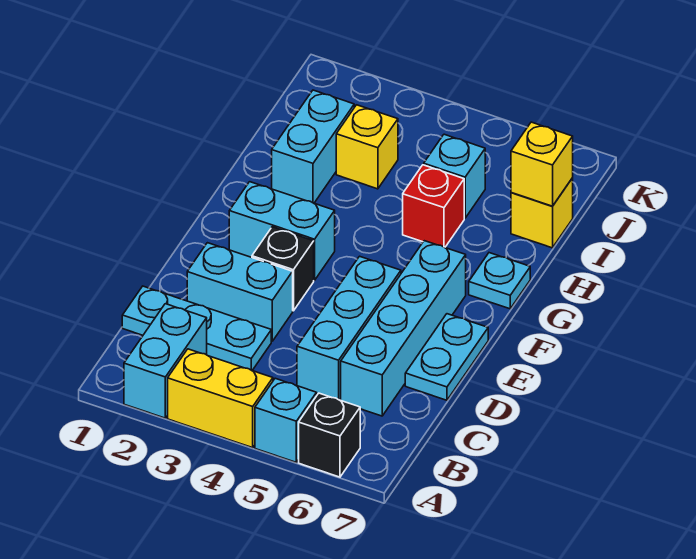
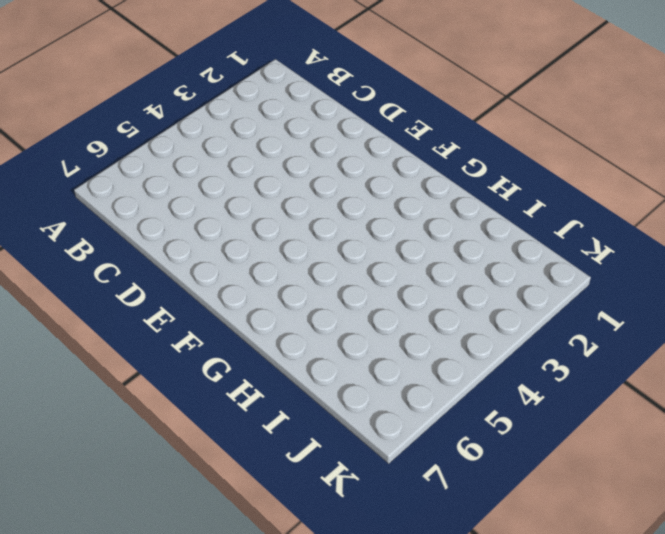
none -> cyan brick A2:B2 level 1
none -> yellow brick A3:A4 level 1
none -> cyan brick A5 level 1

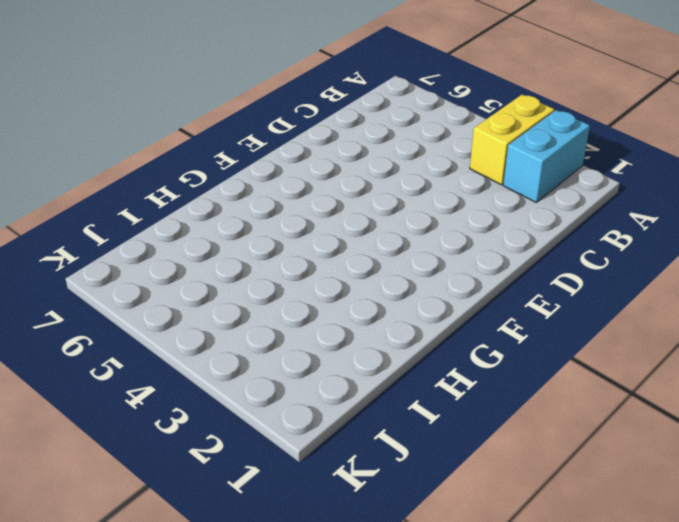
yellow brick A3:B3 level 1 -> yellow brick A3:A4 level 1
none -> cyan brick A5 level 1
none -> black brick A6 level 1
none -> cyan plate C1:C3 level 1

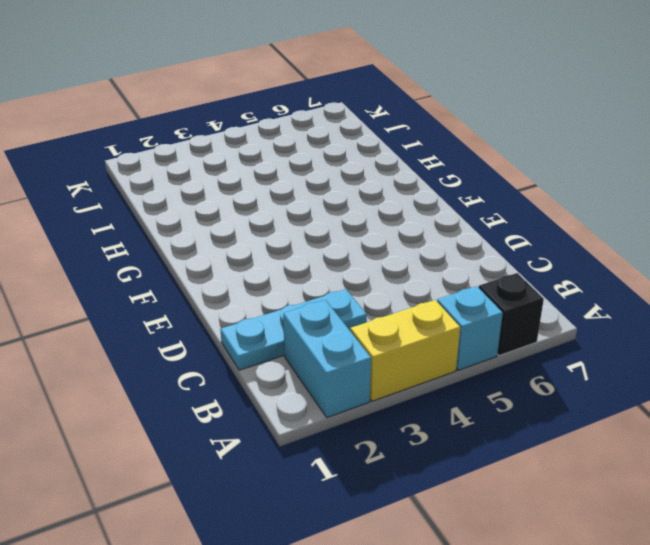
none -> cyan brick C5:E5 level 1
none -> cyan brick C6:F6 level 1
none -> cyan brick D2:D3 level 1

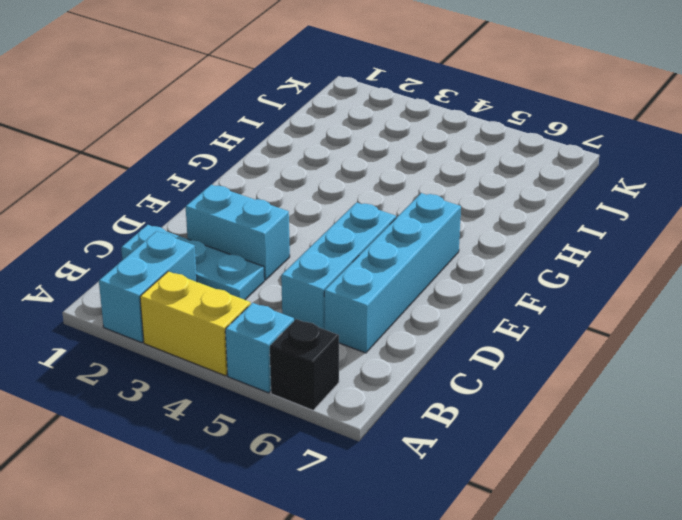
none -> cyan plate D7:E7 level 1
none -> black brick E3 level 1
none -> cyan brick F2:F3 level 1

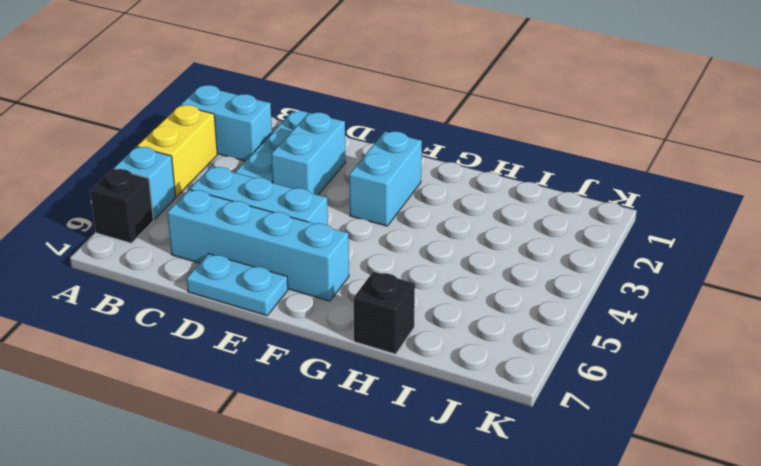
black brick H7 level 1 -> black brick E3 level 1
none -> cyan plate G7 level 1
none -> cyan brick H2:I2 level 1
none -> red brick H5 level 1

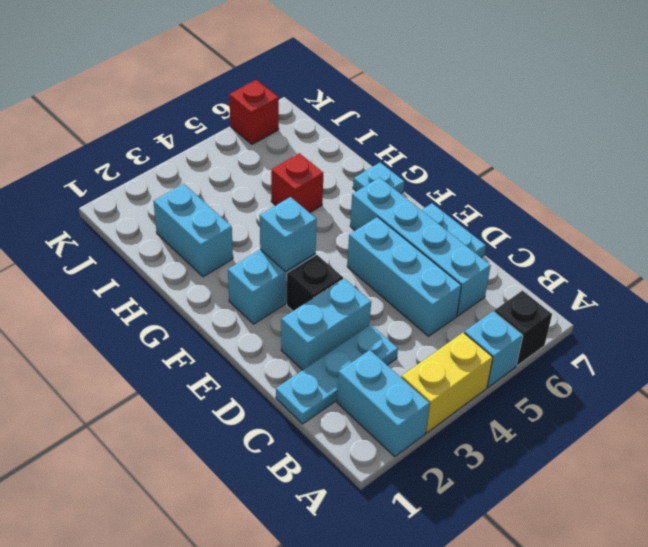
cyan brick F3 level 2 -> cyan brick I5 level 1
red brick K6 level 1 -> none
none -> yellow brick I3 level 1
none -> yellow brick I7 level 1
none -> yellow brick I7 level 2

